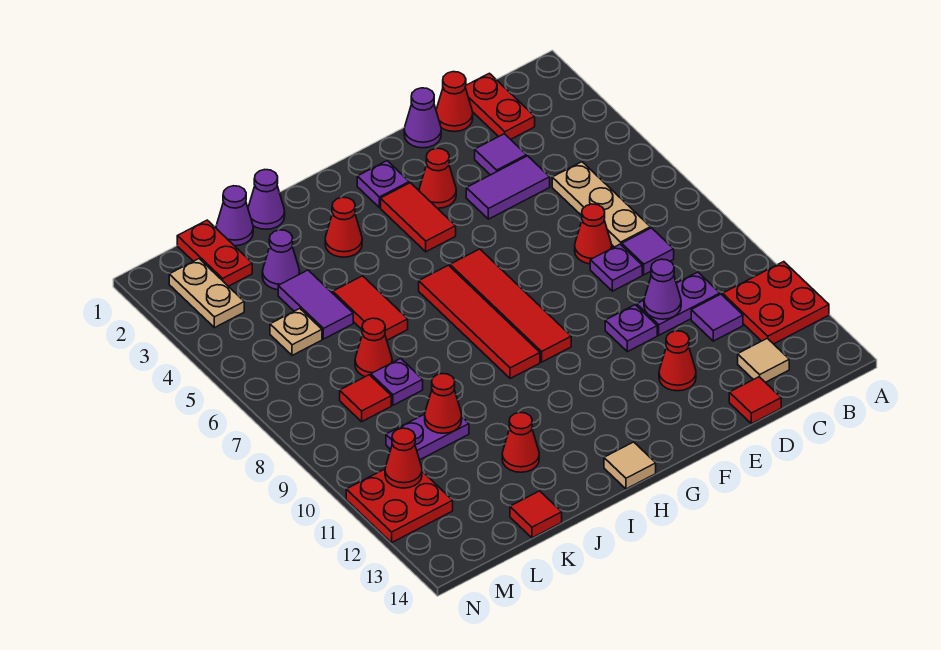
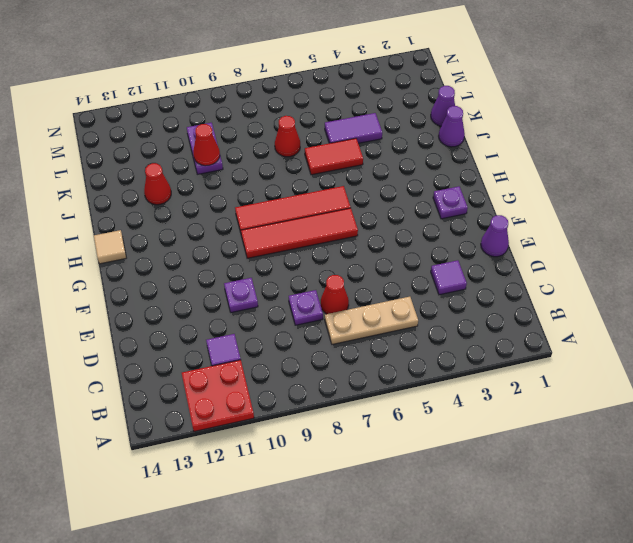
none -> red plate C1:C2 level 1
none -> purple tile C8 level 1
none -> purple plate C10:D10 level 1
none -> tan tile C13 level 1

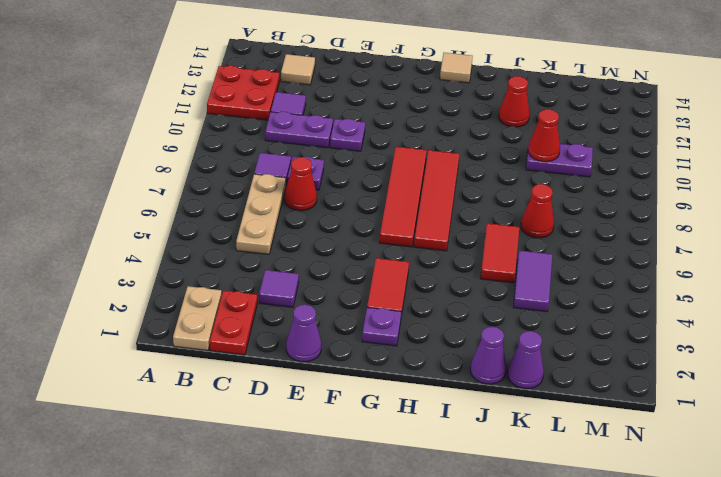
tan plate B1:B2 level 1 -> tan plate M2:M3 level 1
none -> red cone D1 level 1
none -> purple tile D4:E4 level 1
none -> red tile D14 level 1
none -> red cone E12 level 1

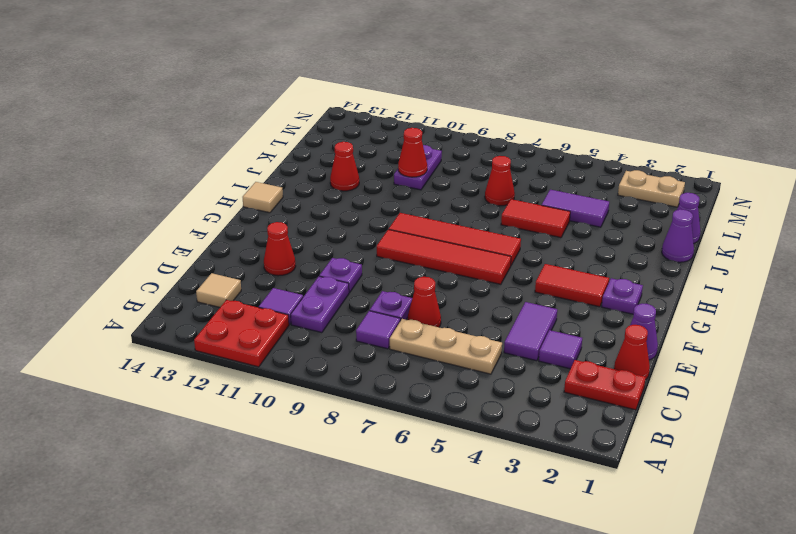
none -> red tile D14 level 1
none -> red cone F3 level 1
none -> red cone I3 level 1
none -> purple cone K3 level 1

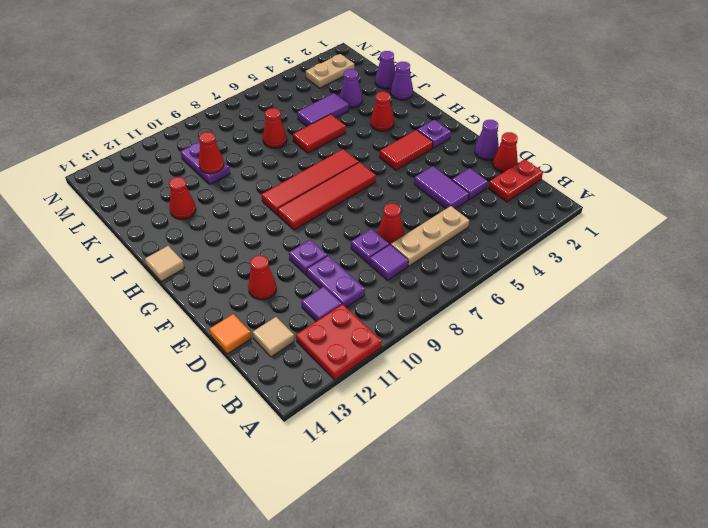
orange tile D14 level 1 -> red tile D14 level 1
none -> red cone F3 level 1
none -> purple plate K8 level 1
none -> red tile K14 level 1
none -> red plate L1:L2 level 1

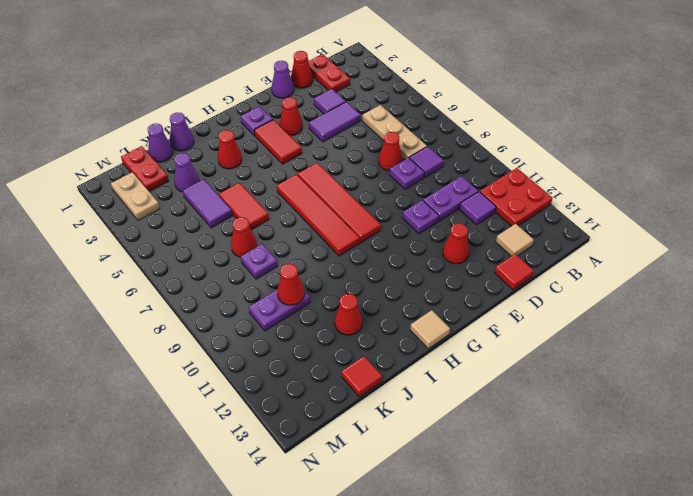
none -> tan plate L5 level 1
none -> red tile L8 level 1
none -> red plate M11:N12 level 1
none -> purple cone D10 level 2

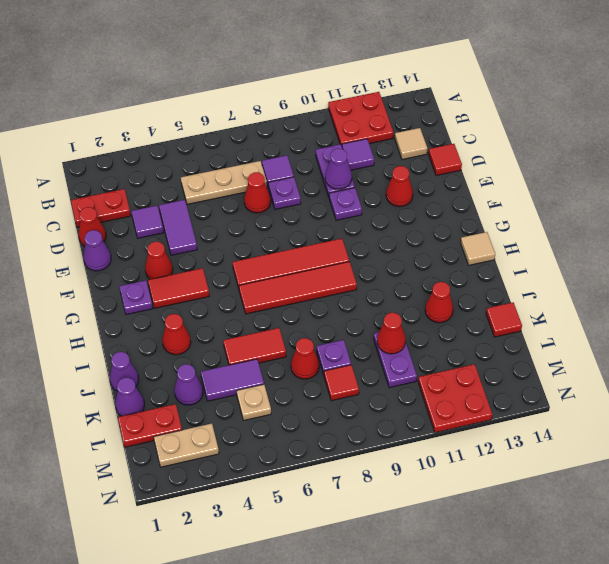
none -> red cone M11 level 2

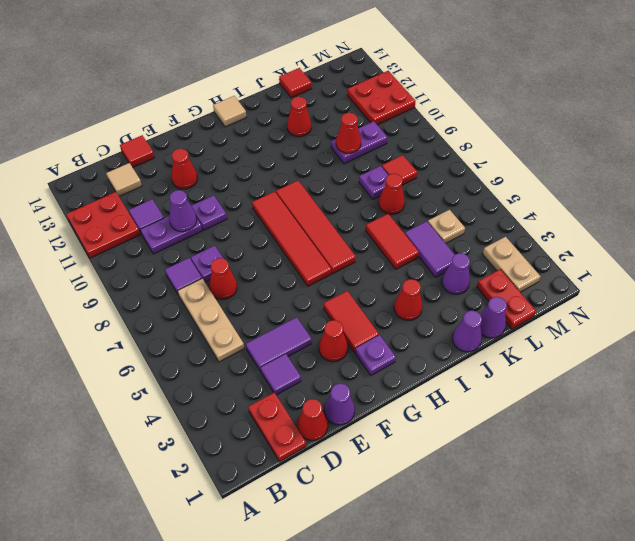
none -> red cone M11 level 2

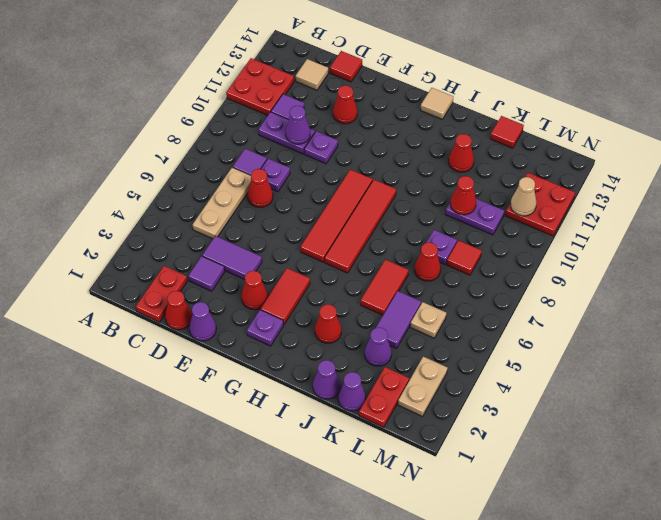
tan cone M11 level 2 -> red cone M11 level 2

